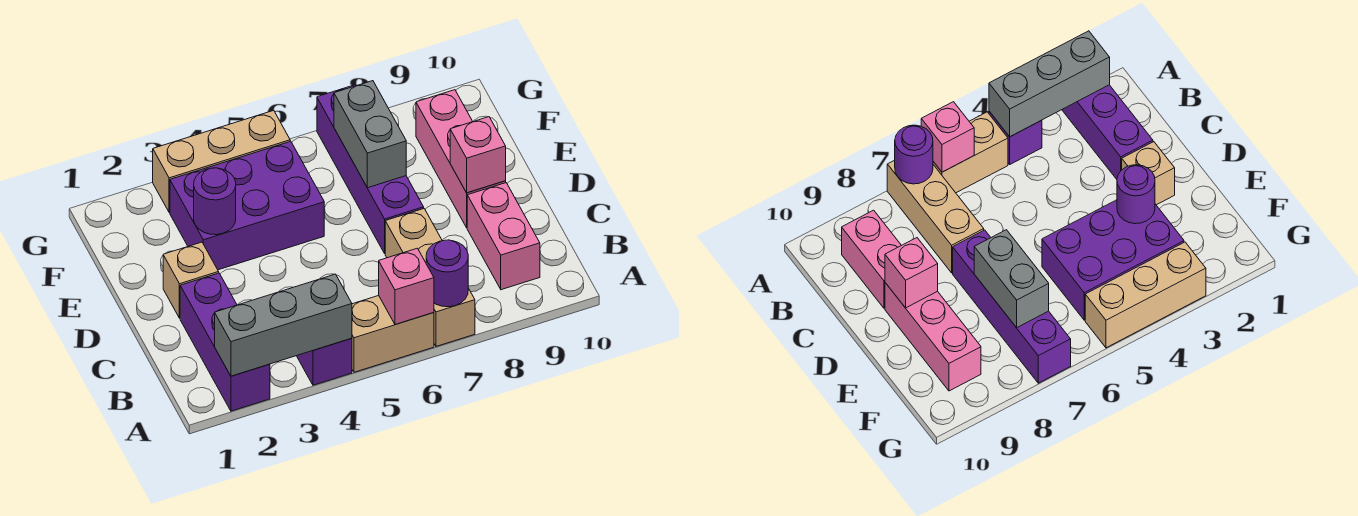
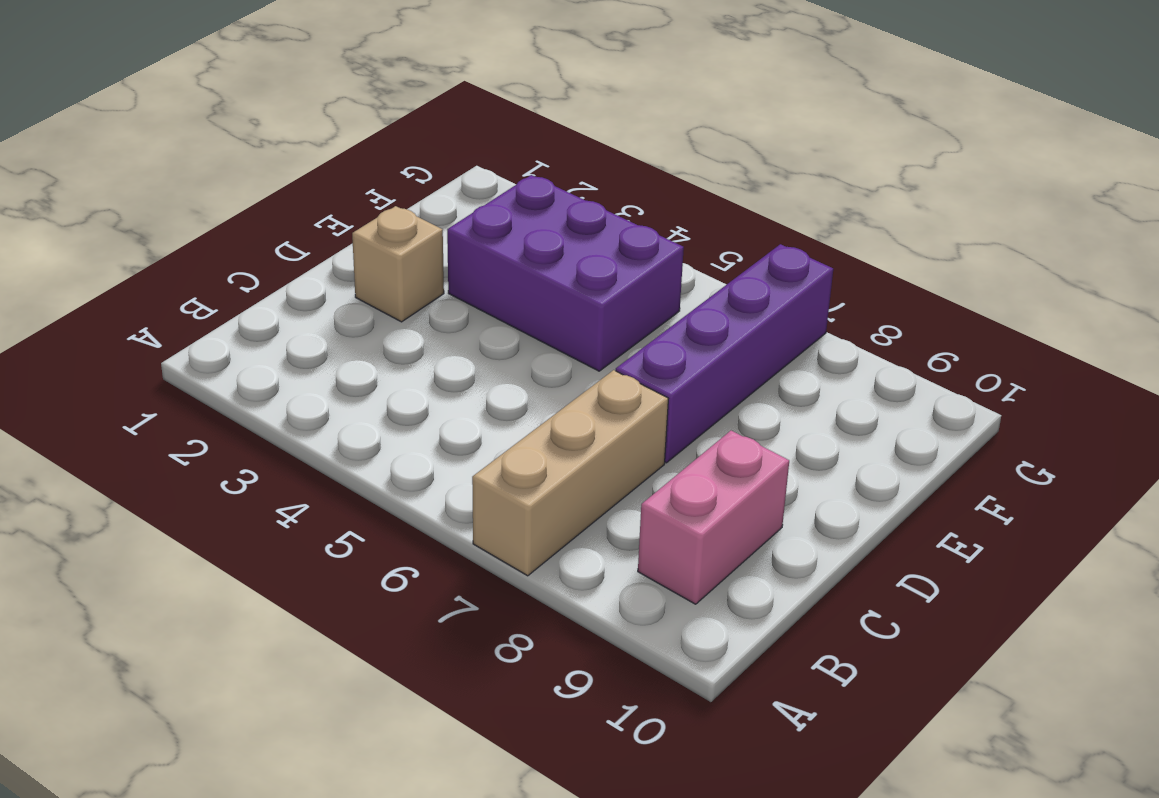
none -> purple brick A2:C2 level 1
none -> purple brick A4 level 1
none -> tan brick A5:A6 level 1

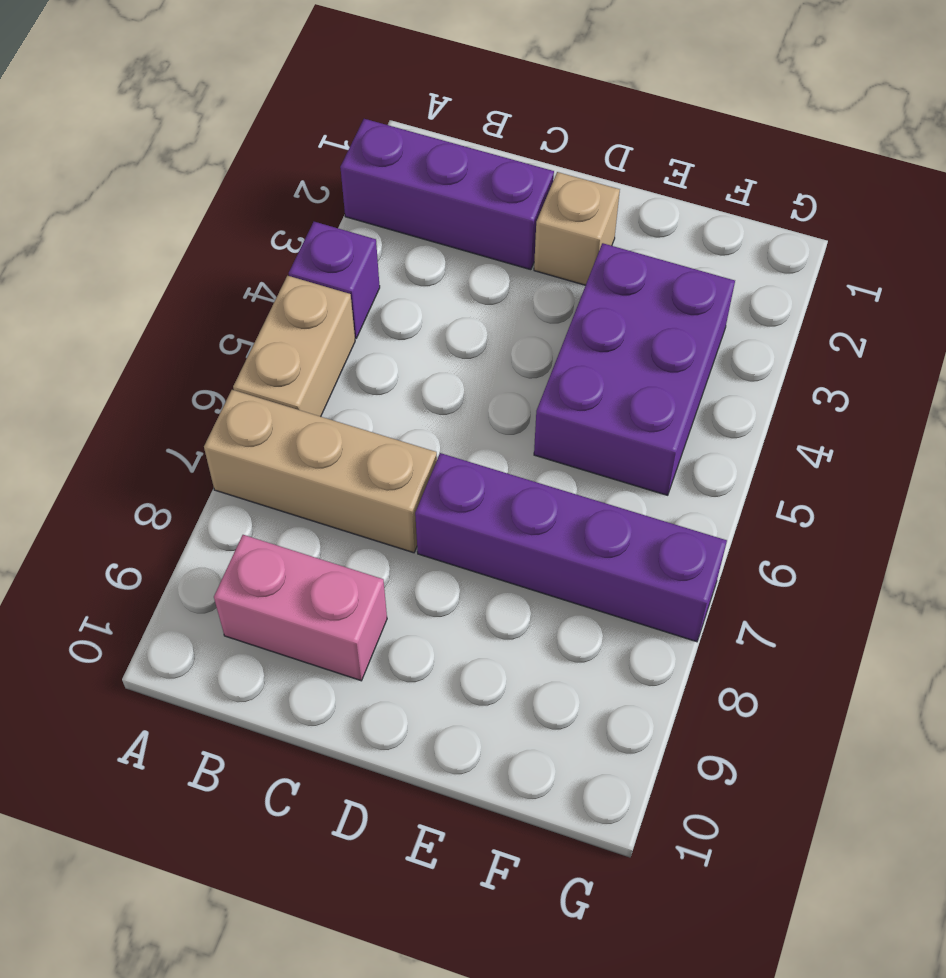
none -> pink brick D9:F9 level 1
none -> tan brick G3:G5 level 1
none -> grey brick A2:A4 level 2

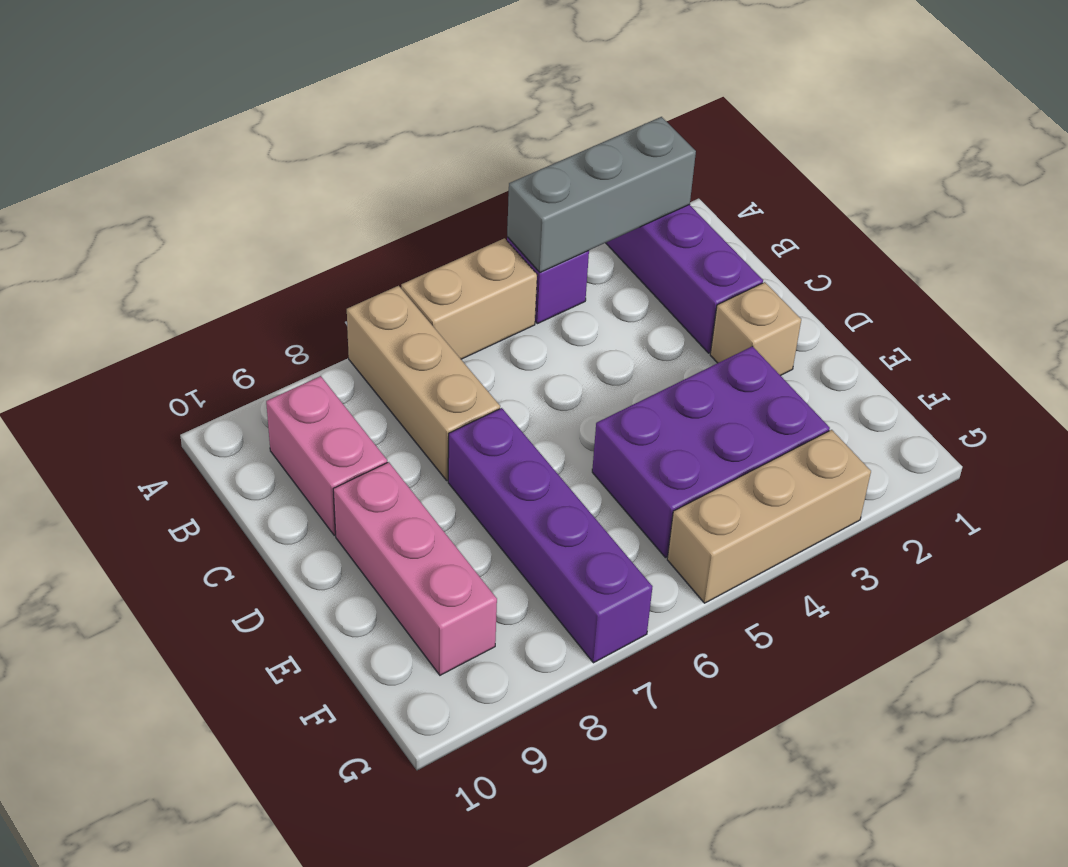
none -> pink brick A6 level 2
none -> purple round brick A7 level 2
none -> pink brick D9 level 2

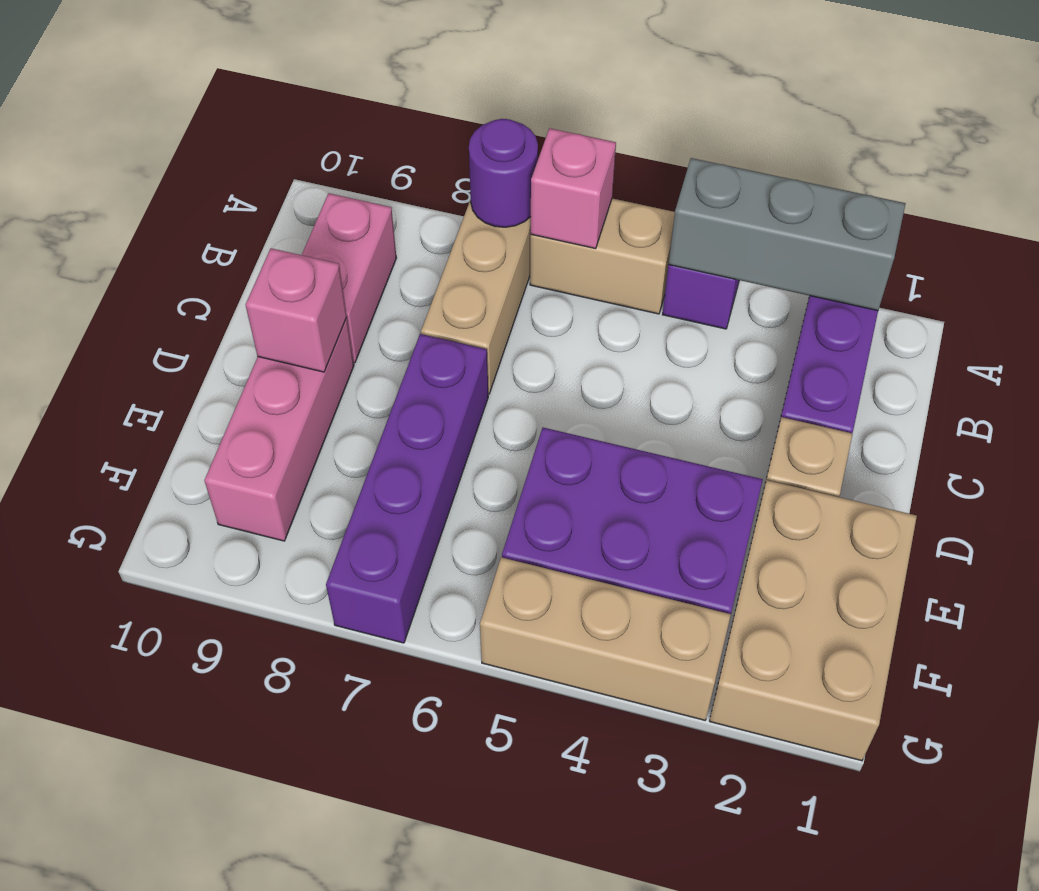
tan brick E1:G2 level 1 -> none
none -> purple round brick E3 level 2
none -> grey brick E7:F7 level 2

